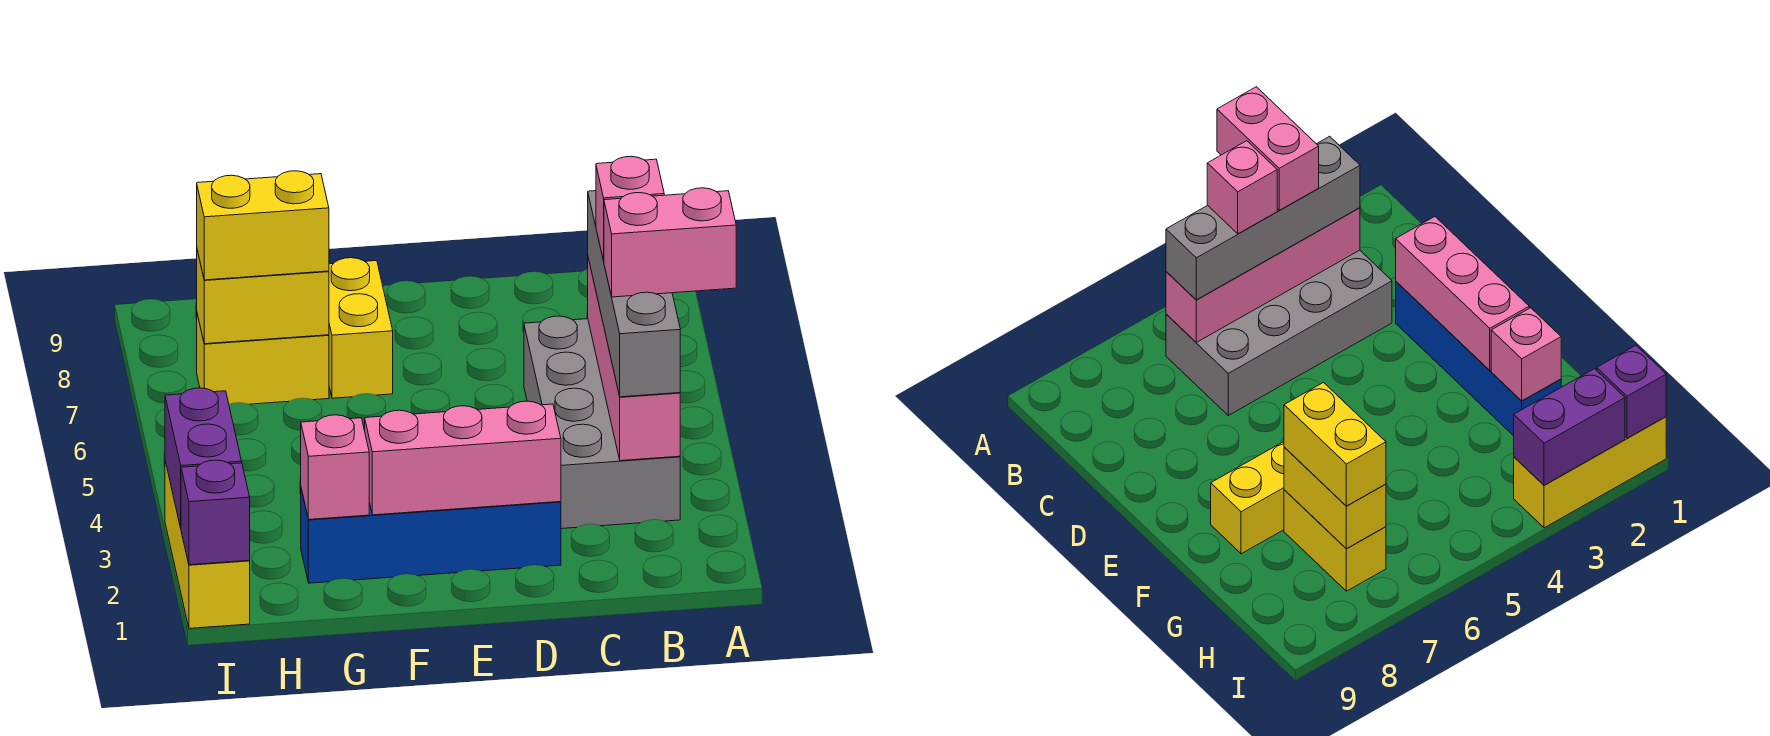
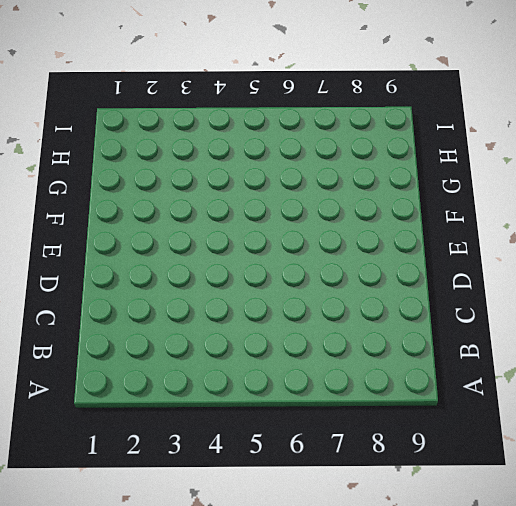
none -> grey brick B3:C6 level 1
none -> blue brick D2:G2 level 1
none -> yellow brick F7:F8 level 1

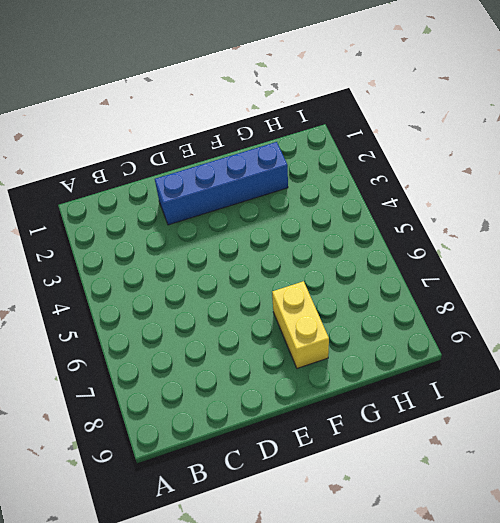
none -> grey brick B3:C6 level 1
none -> yellow brick G7:H7 level 1
none -> yellow brick I1:I3 level 1

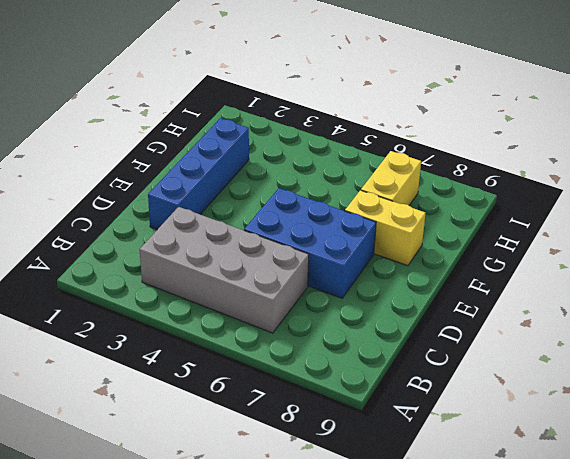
blue brick D5:E7 level 1 -> none
none -> yellow brick I1:I3 level 1
none -> pink brick B3:B6 level 2
none -> pink brick D2:F2 level 2

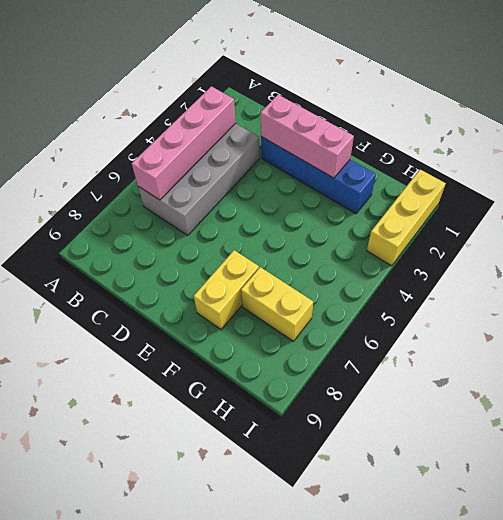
none -> pink brick G2 level 2
none -> yellow brick G7:H7 level 2
none -> purple brick I1 level 2

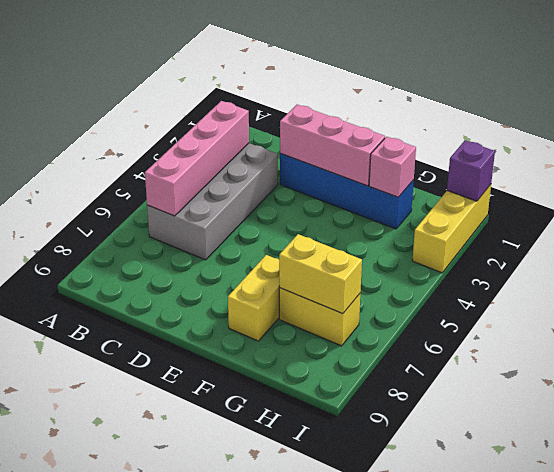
none -> purple brick I2:I3 level 2
none -> grey brick B3:B6 level 3
none -> yellow brick G7:H7 level 3

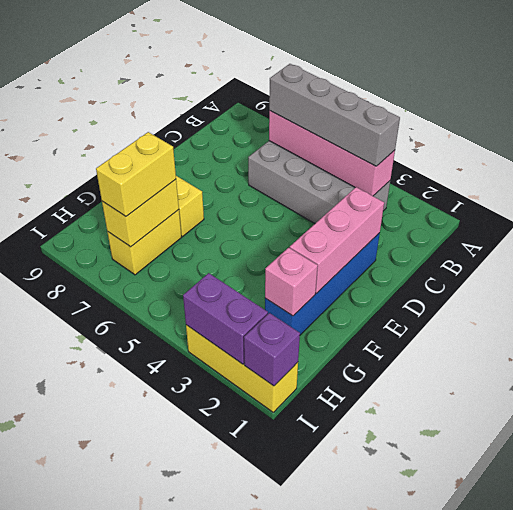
none -> pink brick A4:B4 level 4
none -> pink brick B5 level 4

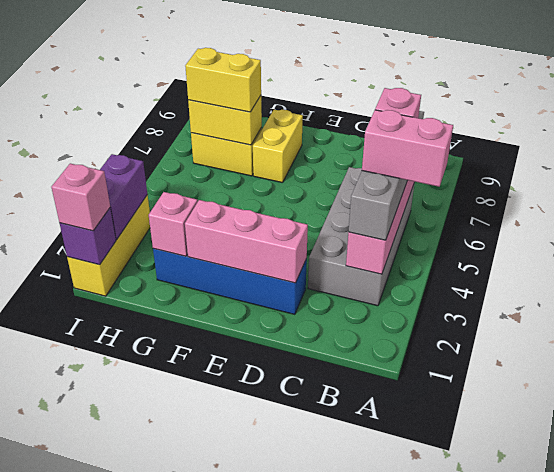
pink brick I1 level 3 -> none

